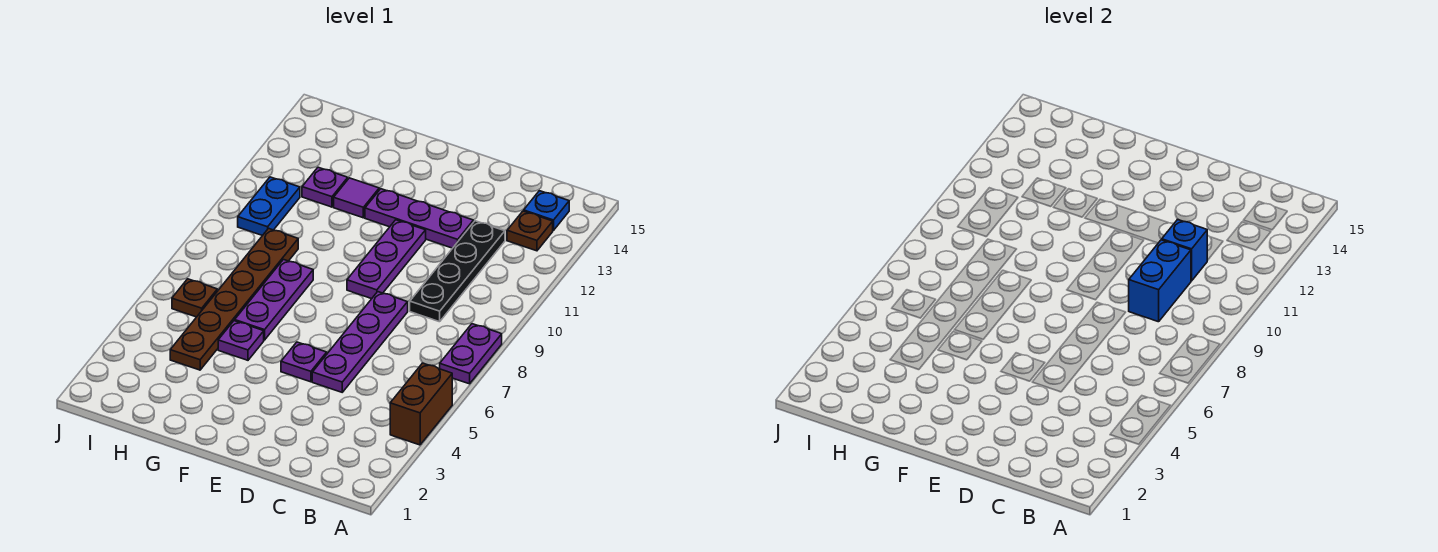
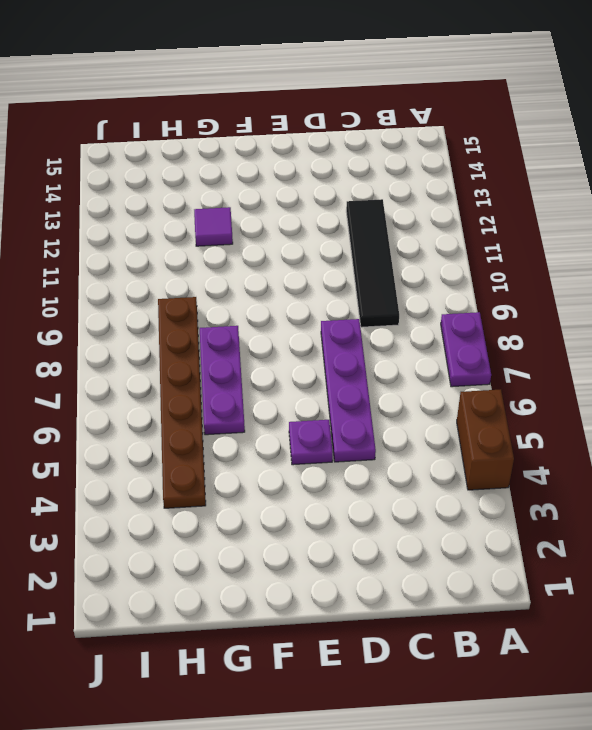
black tile C9:C12 level 1 -> black plate C9:C12 level 1
none -> brown plate B13 level 1
none -> blue plate B14 level 1
none -> purple plate D12:F12 level 1

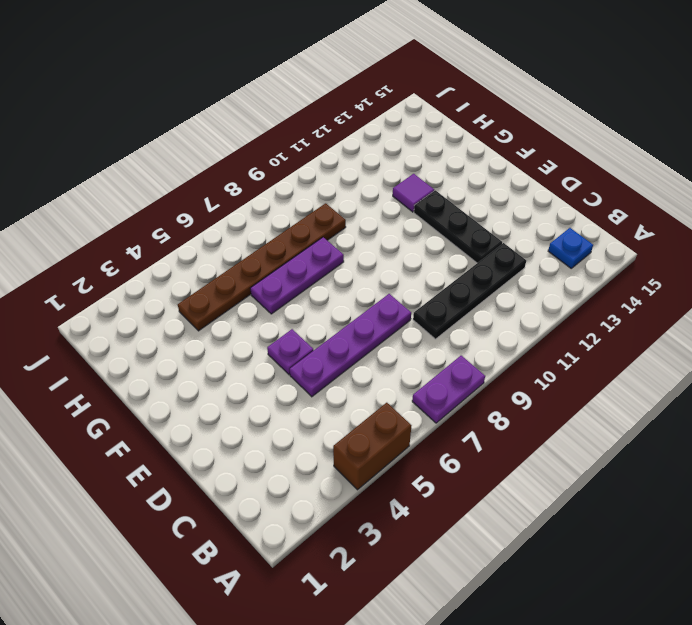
black plate D12:F12 level 1 -> purple plate D12:F12 level 1
none -> brown plate B13 level 1
none -> purple plate E9:E11 level 1
none -> purple plate G5 level 1

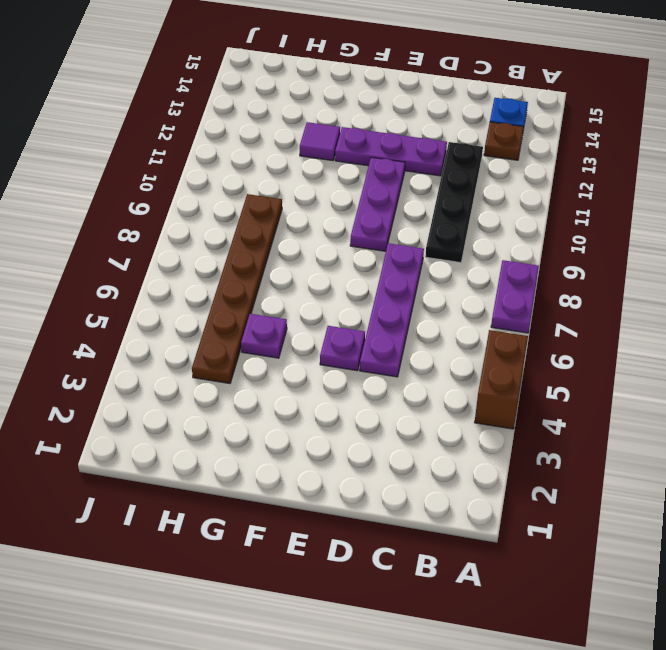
none -> purple plate G6:G8 level 1
none -> purple plate H12 level 1
none -> brown plate I6 level 1

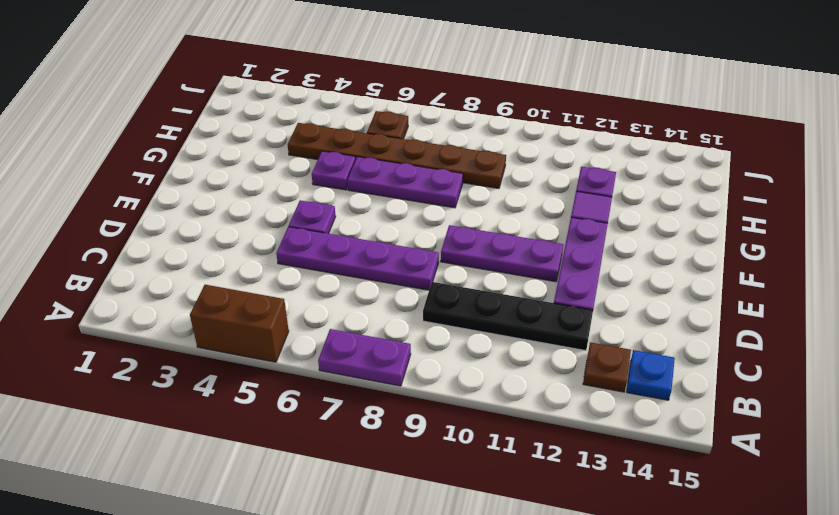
none -> blue plate I10:I11 level 1
none -> blue brick C9:C10 level 2
none -> blue brick C11 level 2

